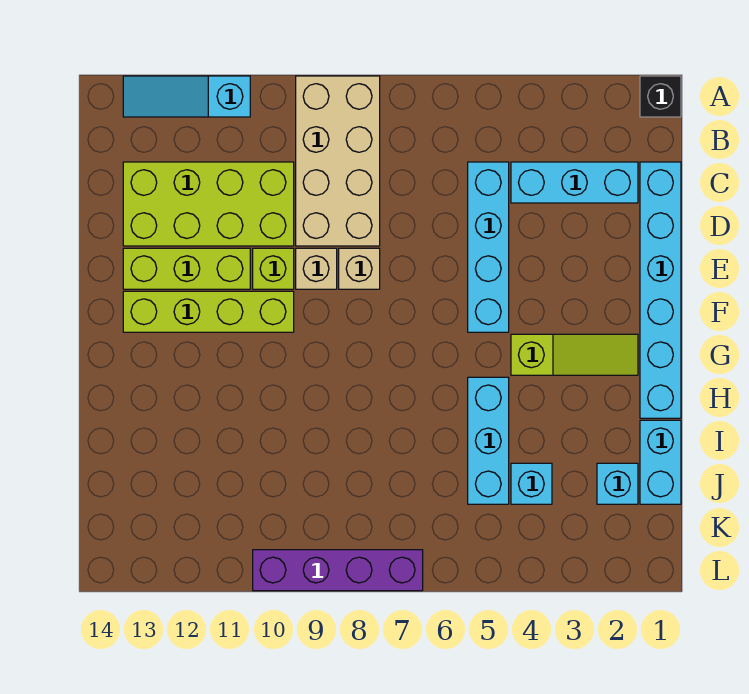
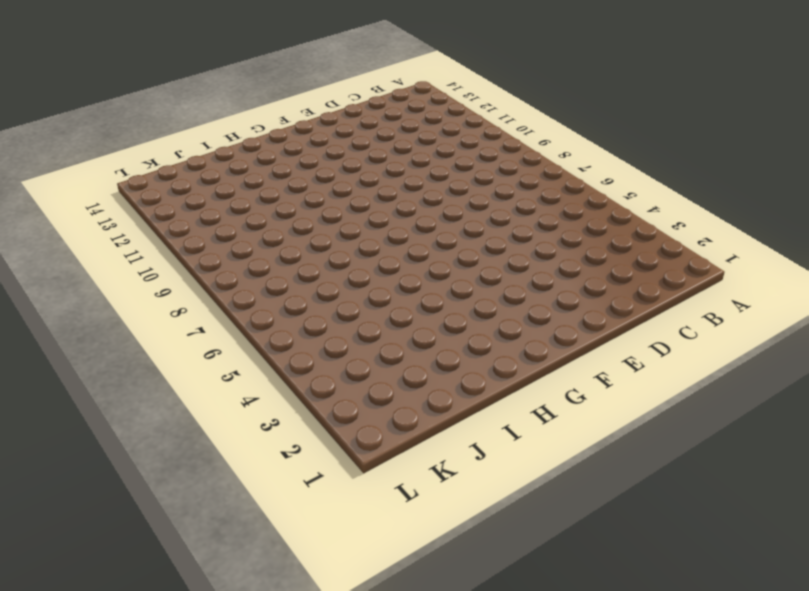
none -> black brick A1 level 1
none -> tan brick A8:D9 level 1
none -> cyan slope A11:A13 level 1 top 11

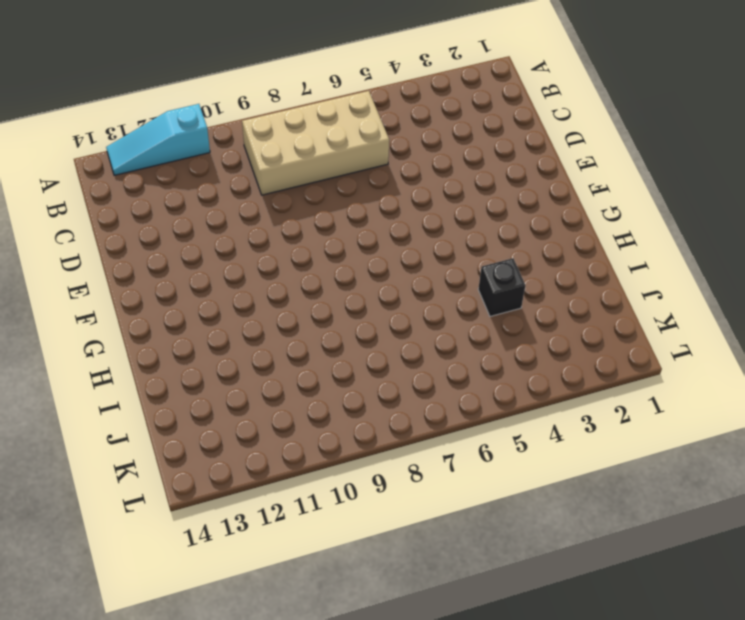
tan brick B6:C9 level 1 -> tan brick A8:D9 level 1
black brick I4 level 1 -> black brick A1 level 1
none -> cyan brick C1:H1 level 1
none -> cyan brick C2:C4 level 1
none -> cyan brick C5:F5 level 1

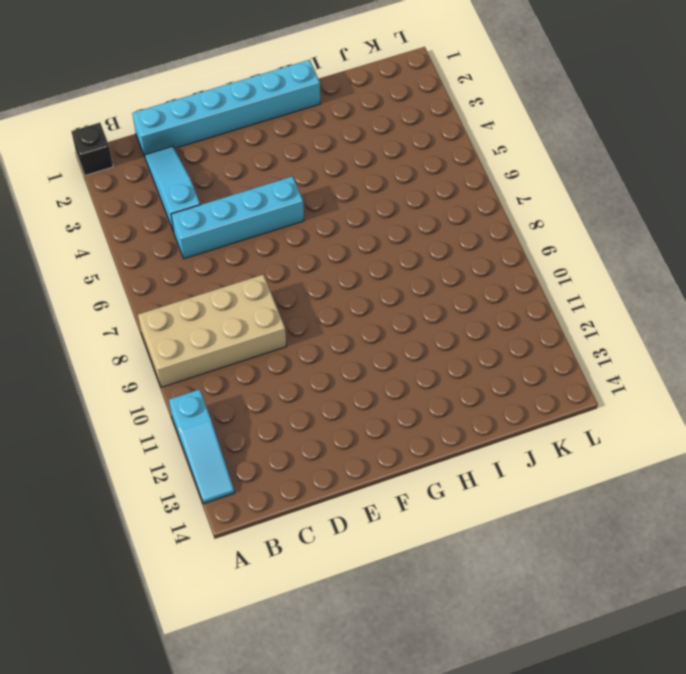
cyan slope C2:C4 level 1 top 4 -> cyan brick C2:C4 level 1
none -> lime brick C10:D13 level 1
none -> tan brick E8 level 1
none -> tan brick E9 level 1

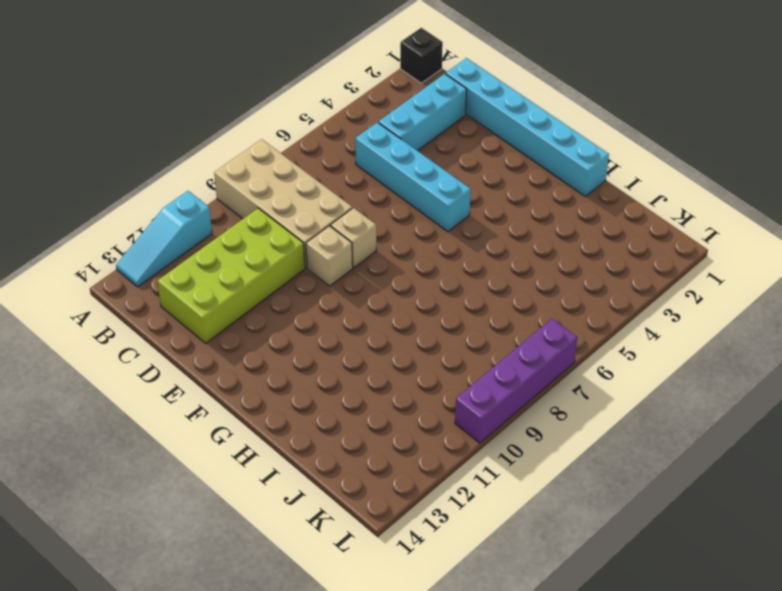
none -> lime brick E10 level 1
none -> lime brick E11:E13 level 1
none -> lime brick F10:F13 level 1

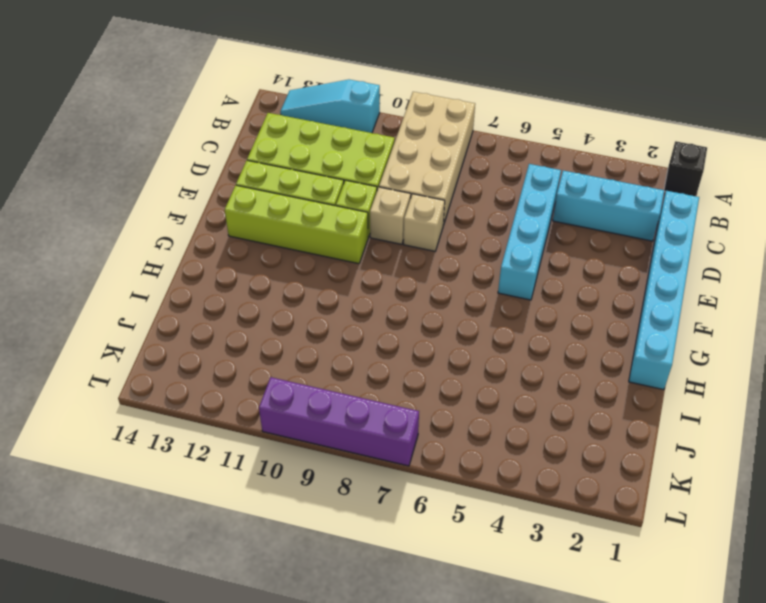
none -> lime slope G2:G4 level 1 top 4
none -> cyan brick H5:J5 level 1
none -> cyan brick I1:J1 level 1

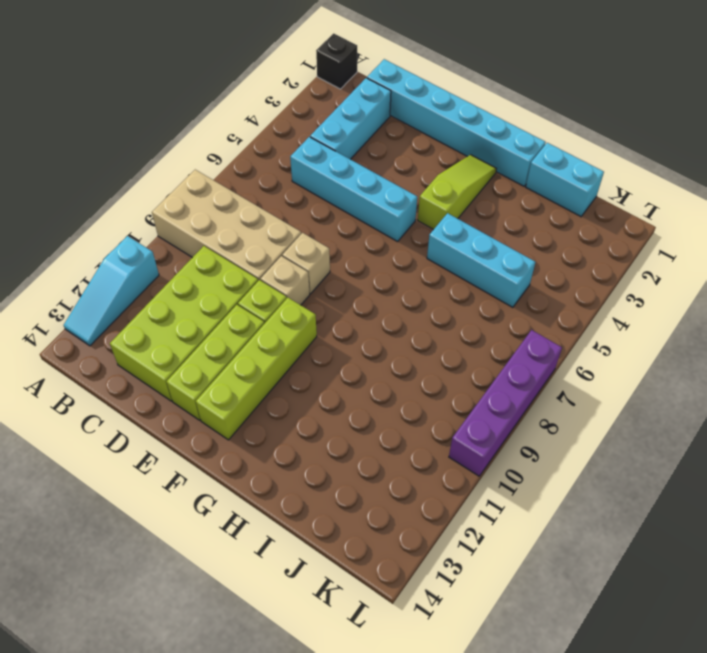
none -> cyan brick J2 level 1
none -> cyan brick J4 level 1

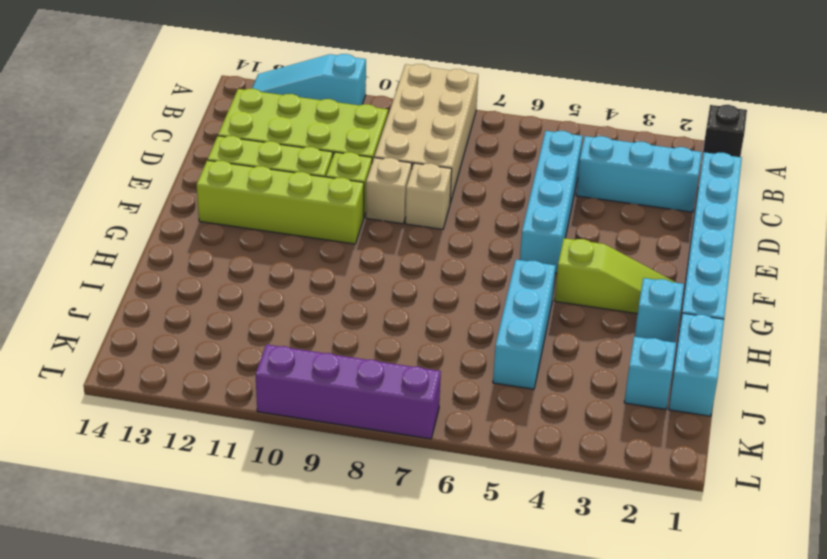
cyan brick H2 level 1 -> cyan brick J4 level 1

